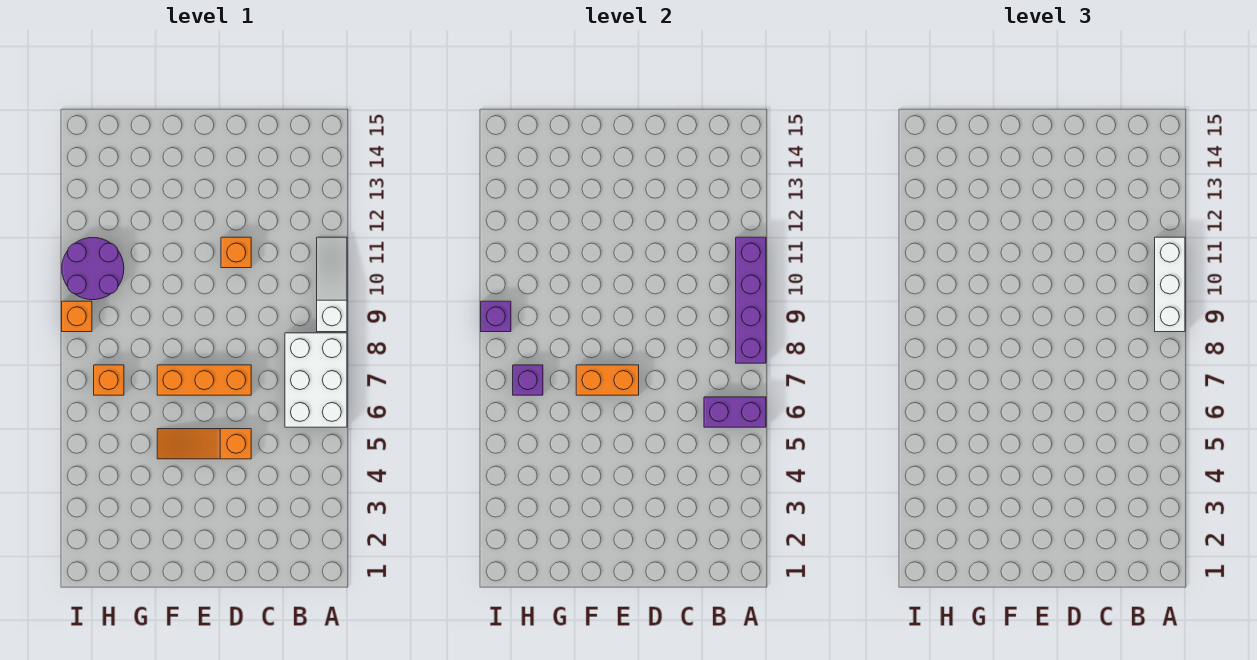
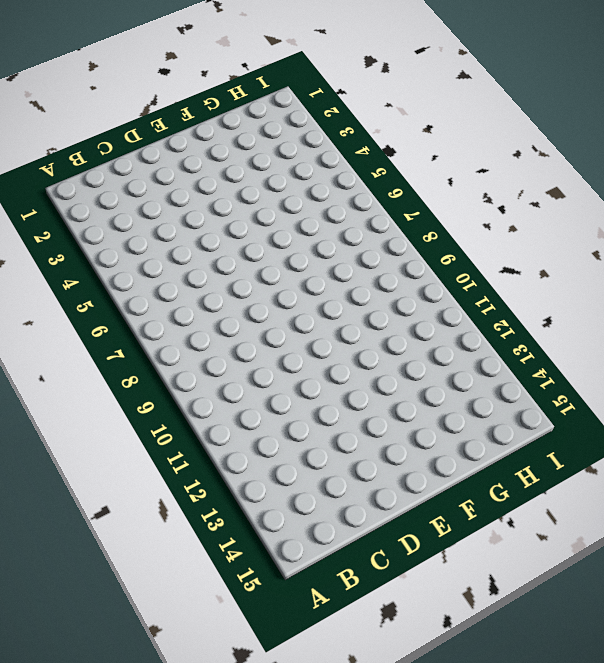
none -> white brick A6:B8 level 1
none -> white slope A9:A11 level 1 top 9
none -> orange slope D5:F5 level 1 top D

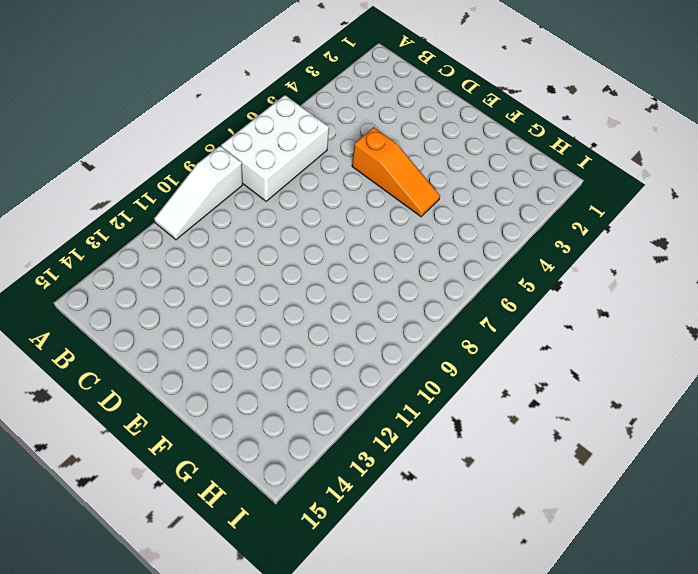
none -> orange brick D7:F7 level 1
none -> orange brick D11 level 1
none -> orange brick H7 level 1

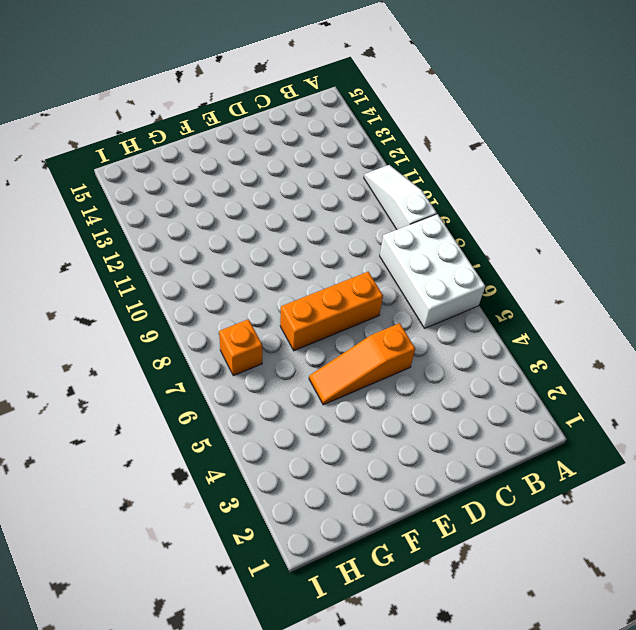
none -> orange brick D11 level 1
none -> purple round brick H10:I11 level 1
none -> orange brick I9 level 1

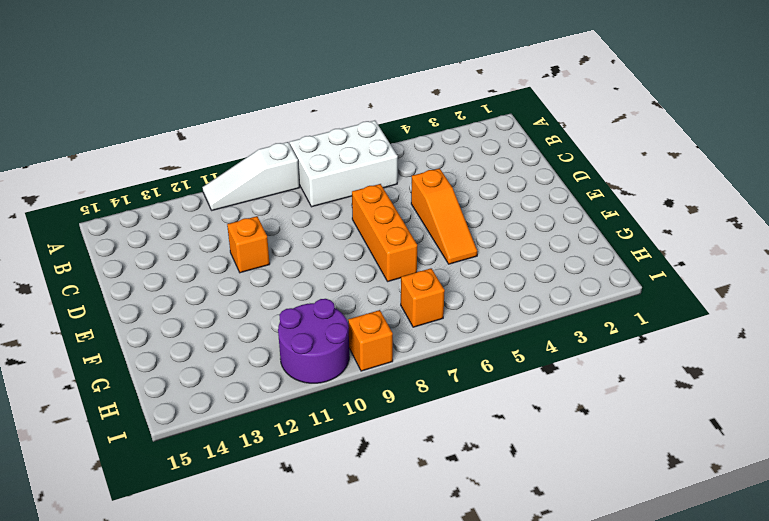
none -> purple brick A6:B6 level 2
none -> purple brick A8:A11 level 2
none -> orange brick E7:F7 level 2

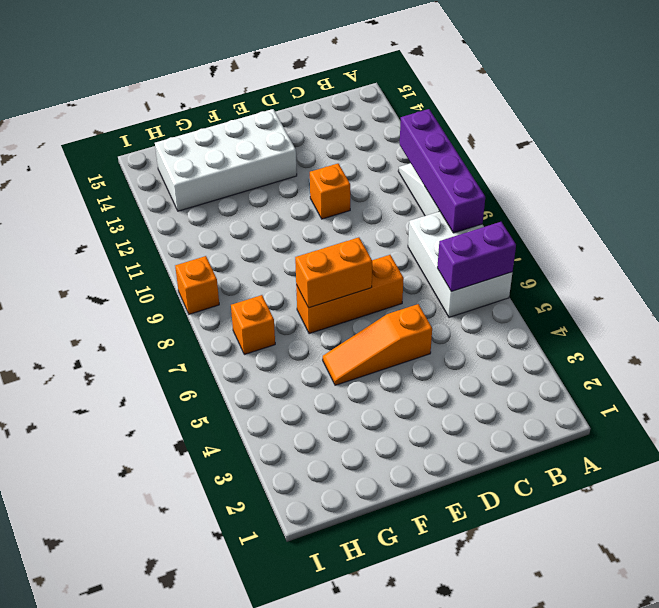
white brick E13:H14 level 1 -> none
none -> purple round brick H10:I11 level 1
none -> purple brick H7 level 2
none -> purple brick I9 level 2

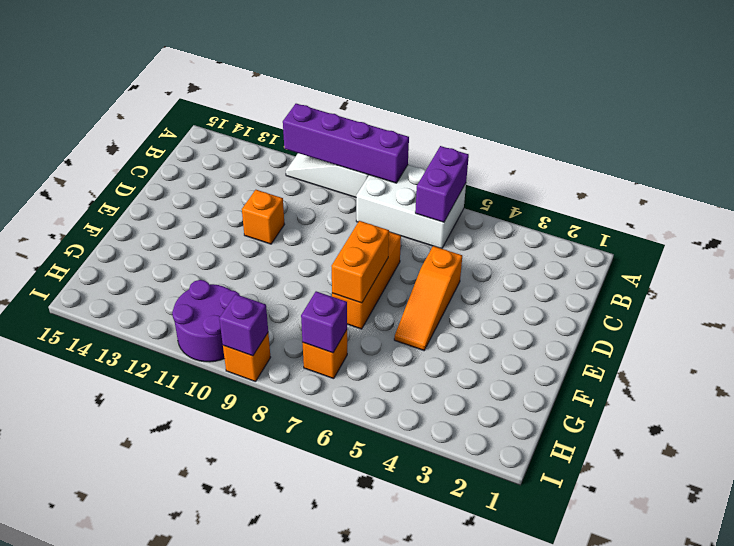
none -> white brick A9:A11 level 3

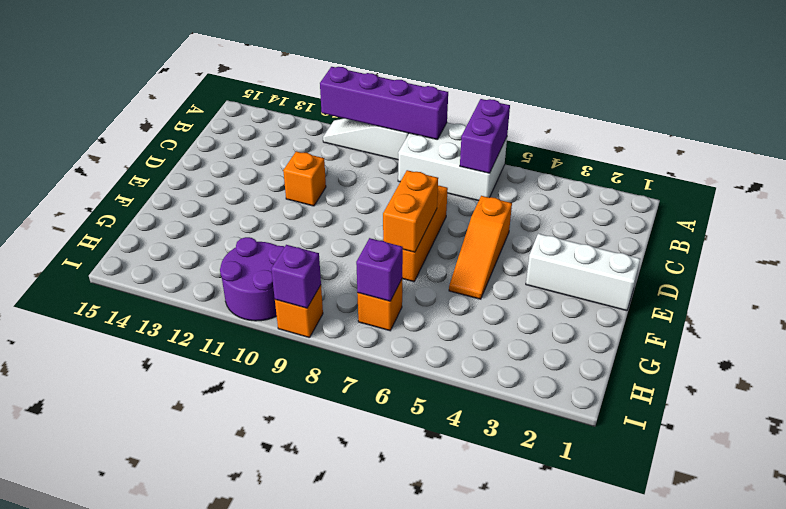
white brick E1:E3 level 1 -> white brick A9:A11 level 3

